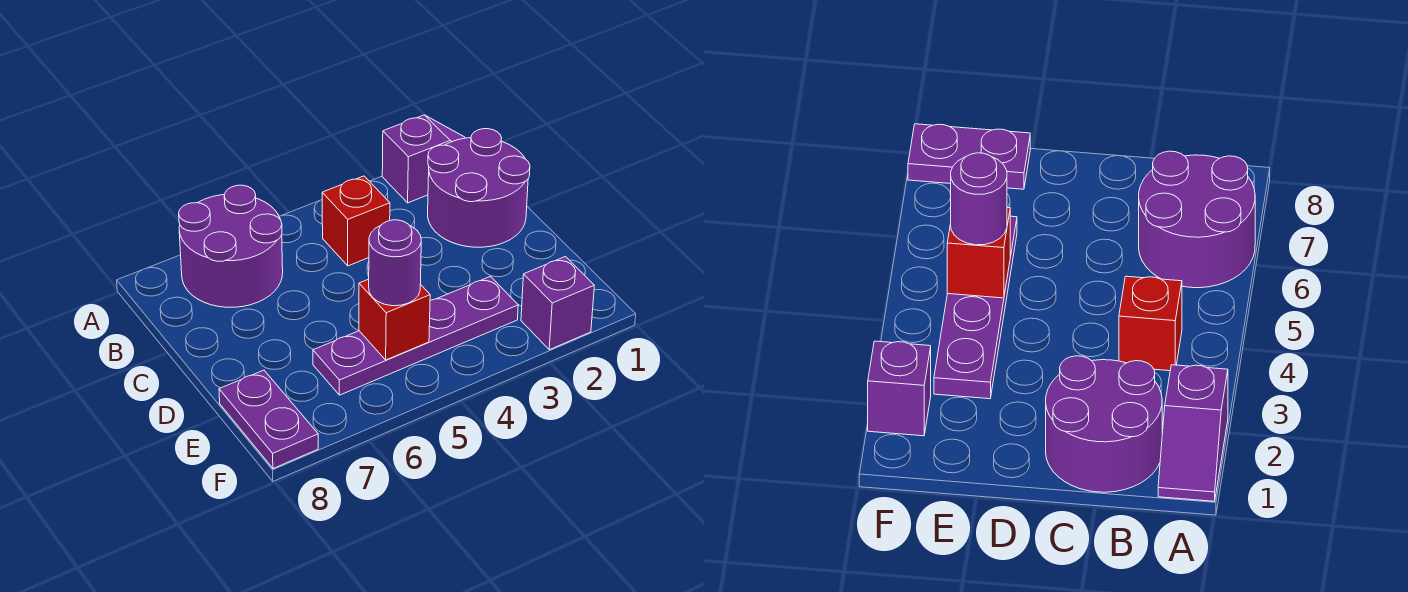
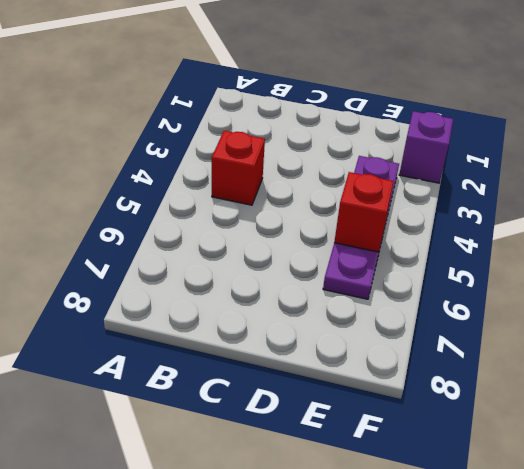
none -> purple slope A1:A2 level 1 top 2
none -> purple round brick A6:B7 level 1

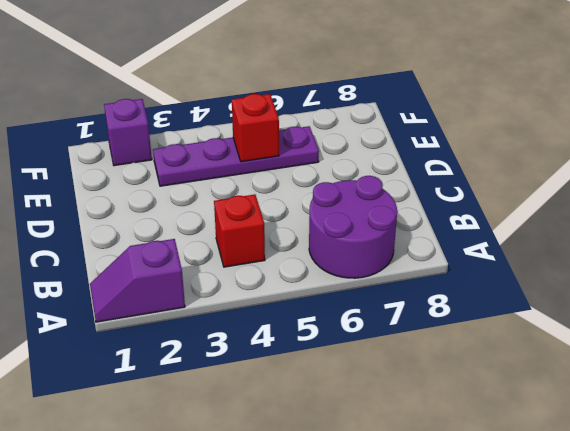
none -> purple round brick B1:C2 level 1
none -> purple plate E8:F8 level 1

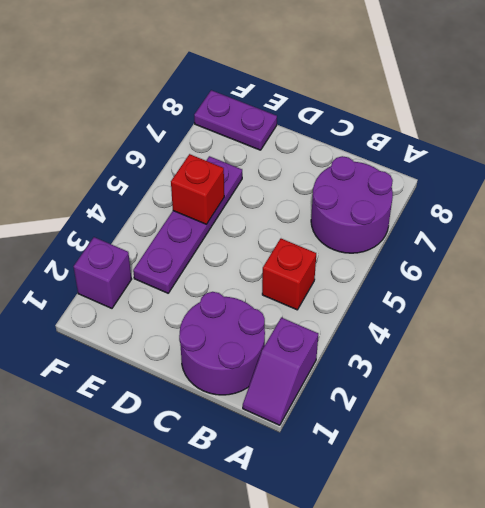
none -> purple round brick E5 level 3

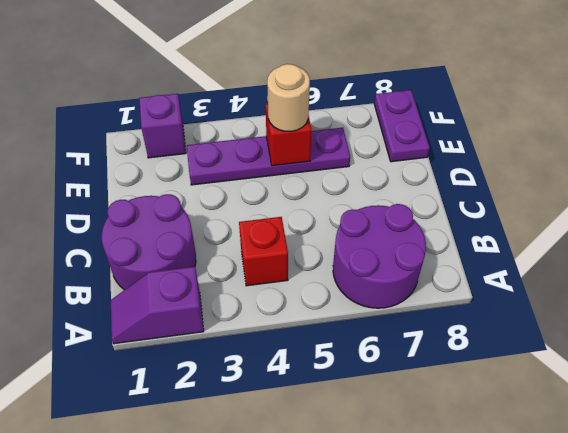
tan round brick E5 level 3 -> purple round brick E5 level 3

